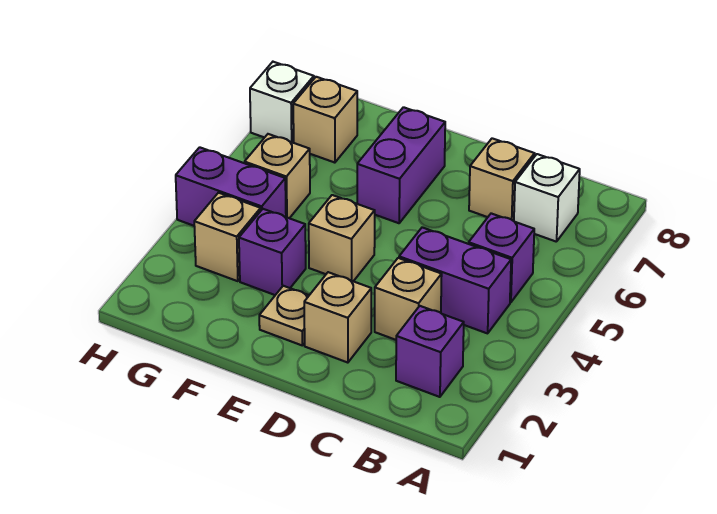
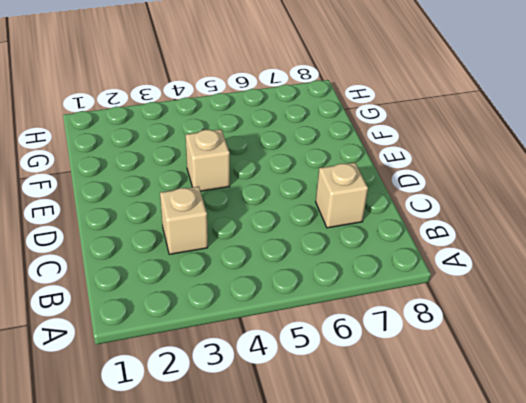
none -> purple brick B2 level 1
none -> purple brick B4:C4 level 1
none -> purple brick B5 level 1

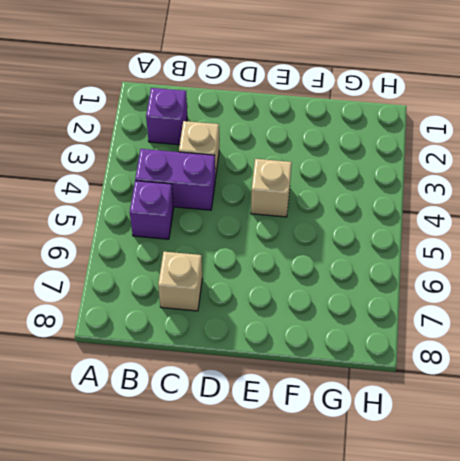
none -> white brick B7 level 1
none -> tan brick D2 level 1
none -> tan plate E2 level 1

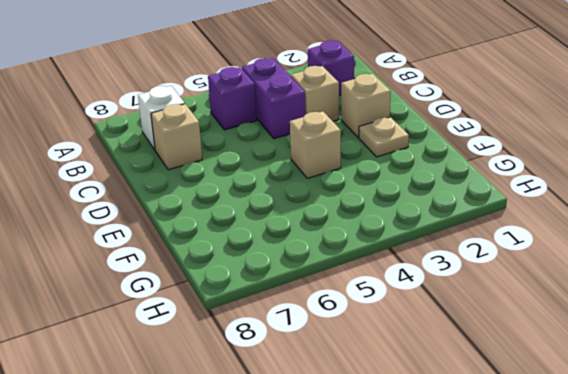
none -> purple brick E6:E7 level 1
none -> purple brick F3 level 1
none -> tan brick G3 level 1

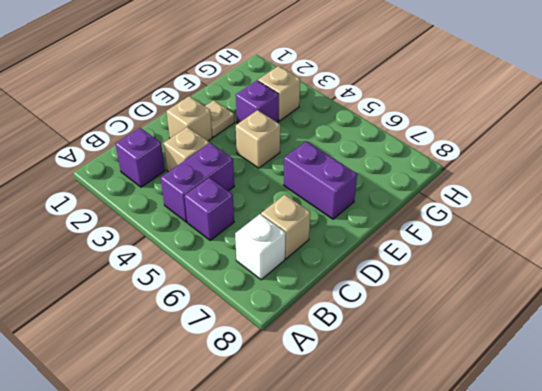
none -> purple brick G4:H4 level 1
none -> tan brick G5 level 1
none -> tan brick G7 level 1

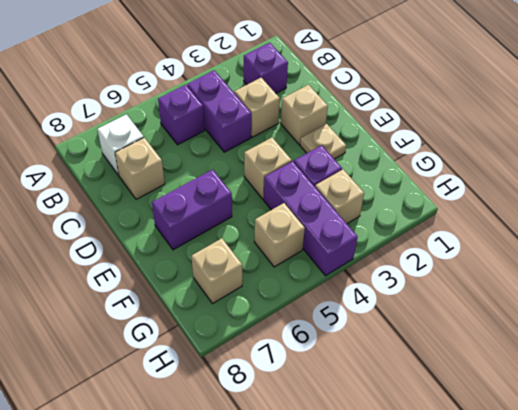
purple brick F4:H4 level 1 -> purple brick G4:H4 level 1
none -> white brick H7 level 1

